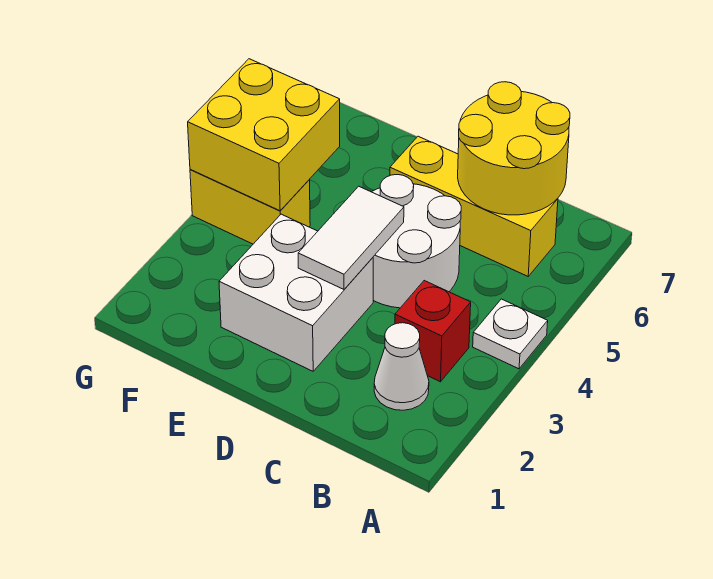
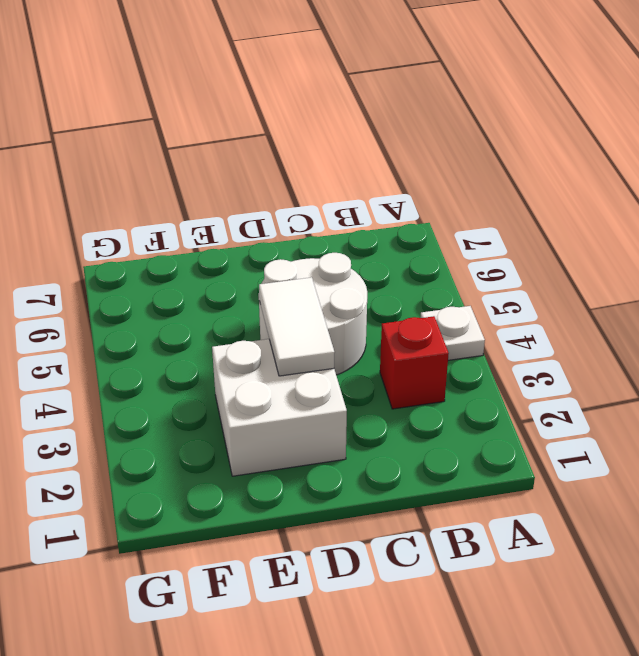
none -> white cone B2 level 1
none -> yellow brick B6:D6 level 1

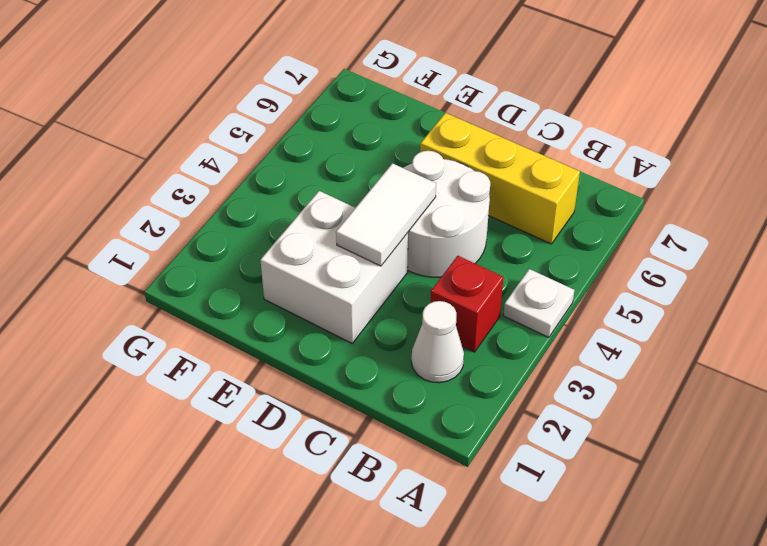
none -> yellow brick F4:G4 level 1
none -> yellow round brick B6:C7 level 2

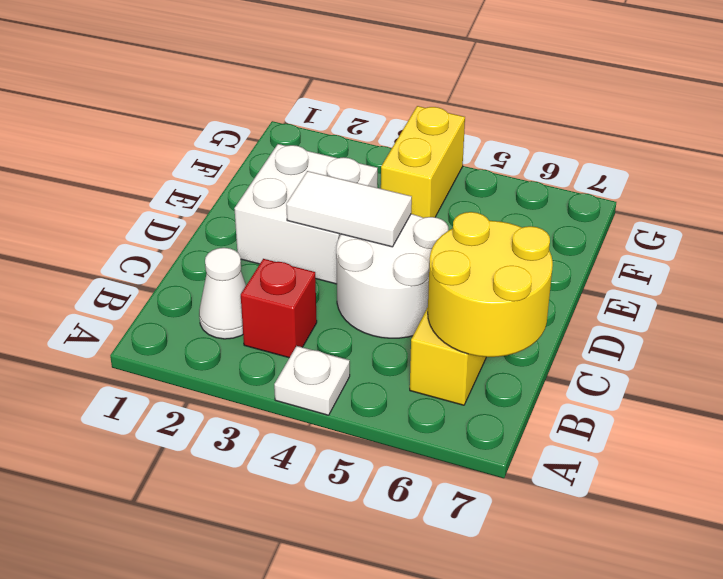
none -> yellow brick F4:G5 level 2

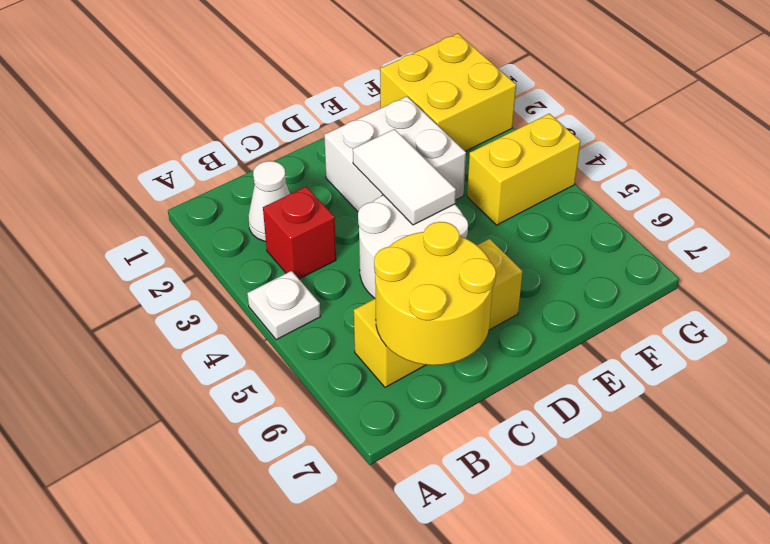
yellow brick F1:G2 level 1 -> yellow brick F4:G5 level 2

